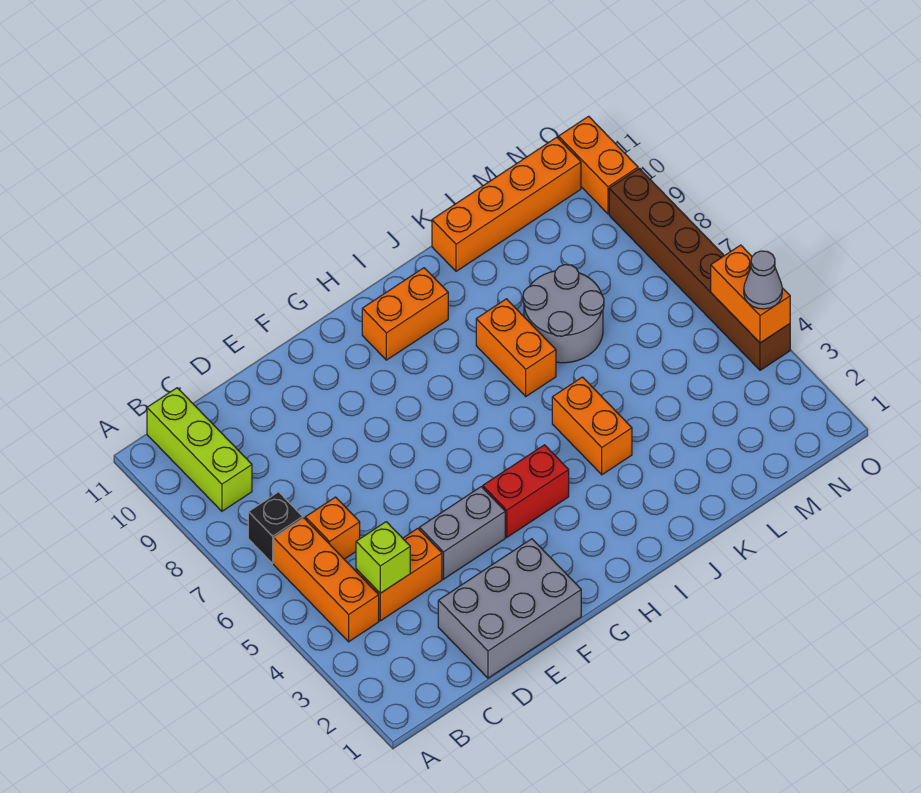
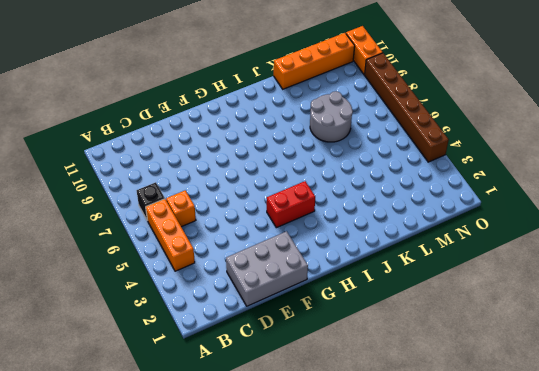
none -> lime brick B9:B11 level 1
none -> orange brick C4:D4 level 1
none -> grey brick E4:F4 level 1

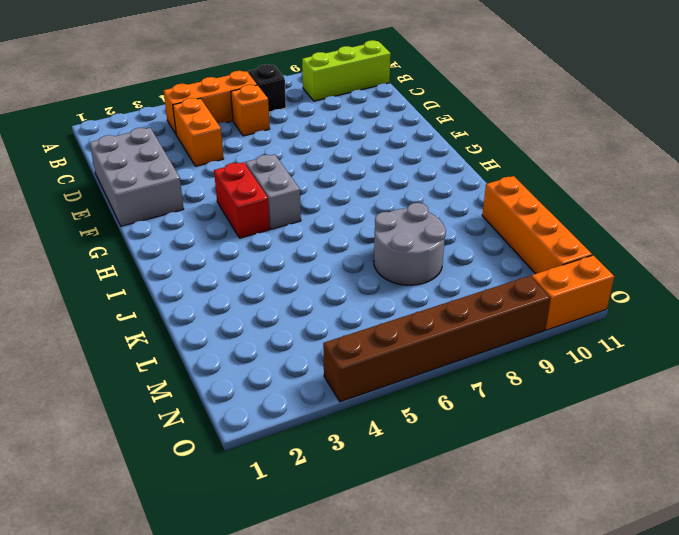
grey brick G5:H5 level 1 -> grey brick E4:F4 level 1
none -> orange brick H10:I10 level 1
none -> orange brick J4:J5 level 1
none -> orange brick J7:J8 level 1

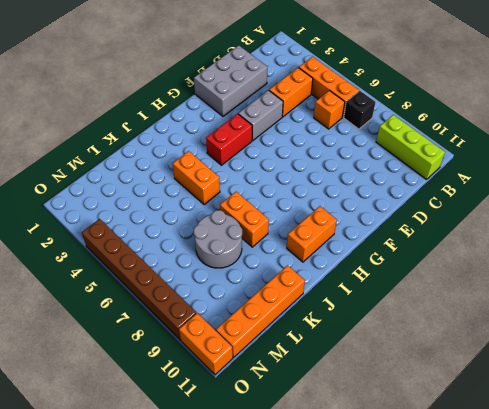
none -> lime brick C4 level 2
none -> orange brick O4:O5 level 2
none -> grey cone O4 level 3

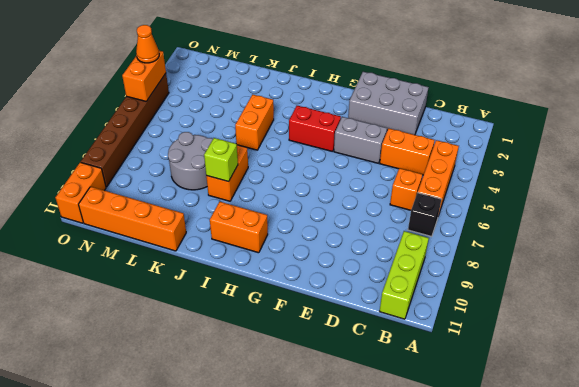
lime brick J8 level 2 -> lime brick C4 level 2
orange cone O4 level 3 -> grey cone O4 level 3

